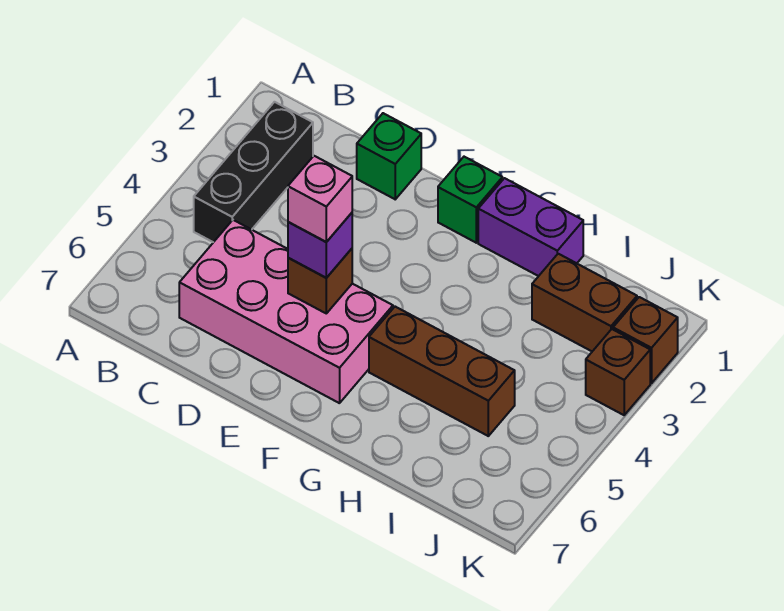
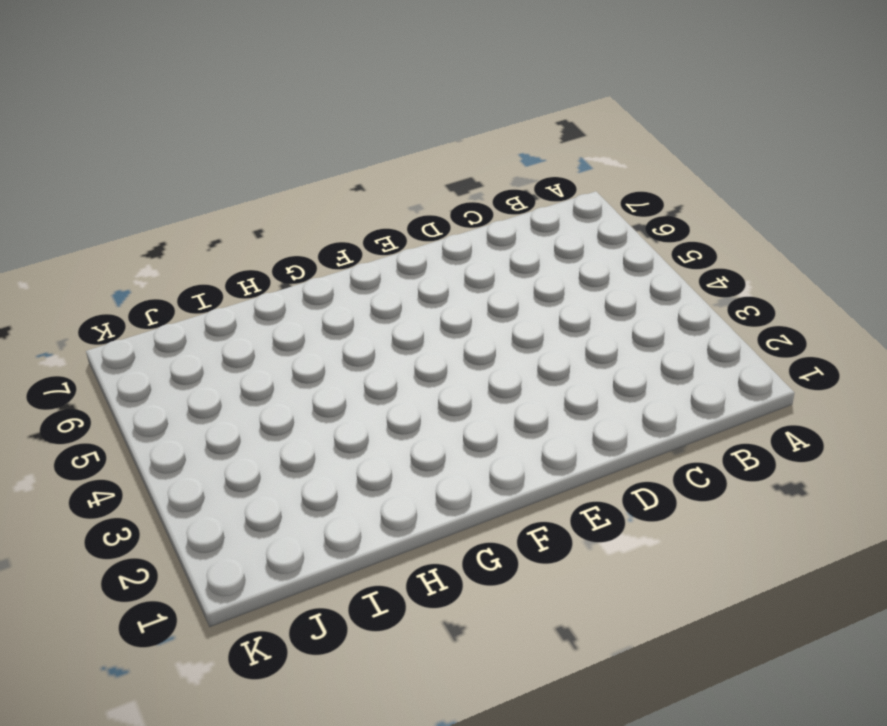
none -> black brick B2:B4 level 1
none -> pink brick C5:F6 level 1
none -> green brick D1 level 1

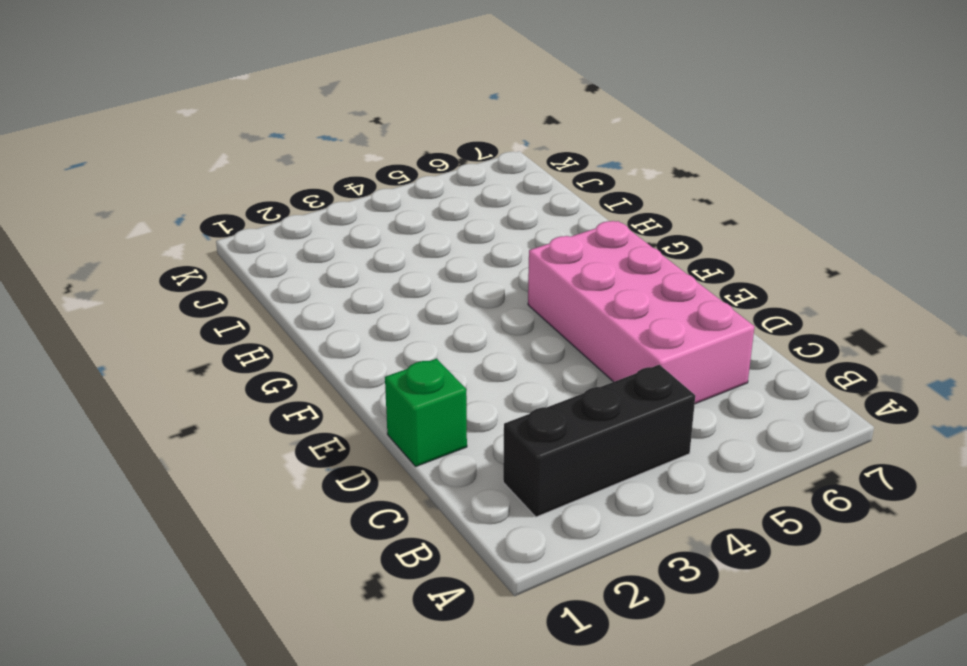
none -> green brick F1 level 1
none -> purple brick G1:H1 level 1
none -> brown brick G5:I5 level 1

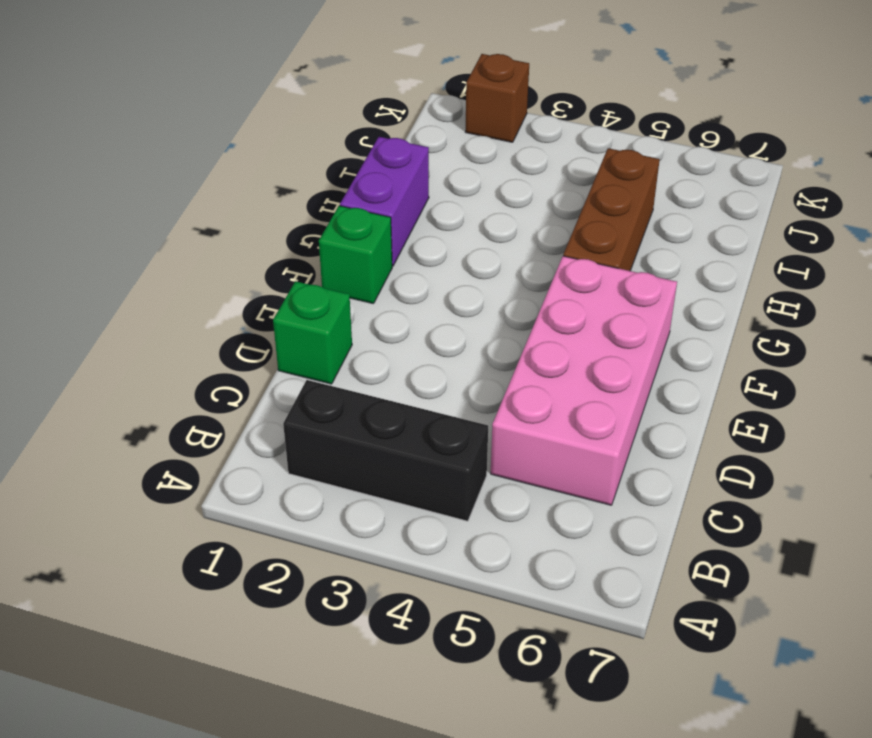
none -> brown brick I2:J2 level 1
none -> brown brick K3 level 1
none -> brown brick E5 level 2

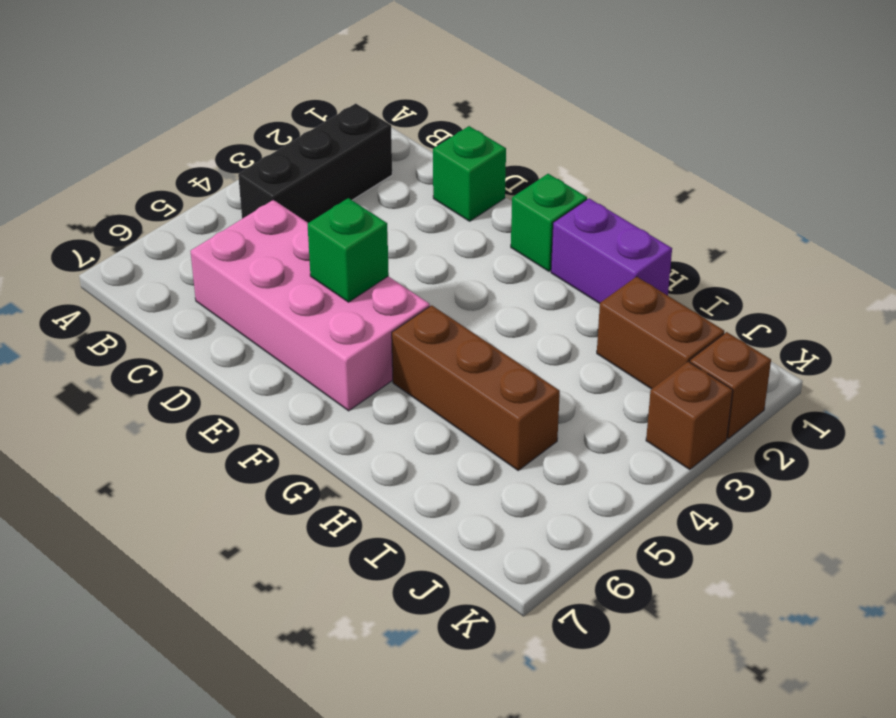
green brick E5 level 2 -> brown brick E5 level 2
none -> purple brick E5 level 3
none -> pink brick E5 level 4

